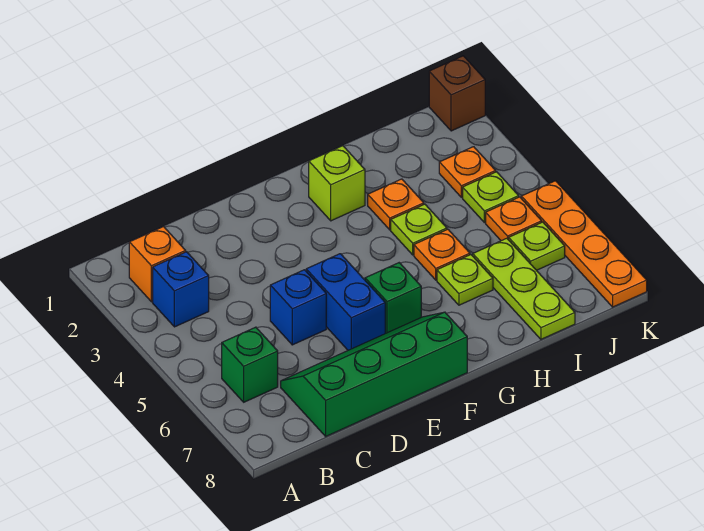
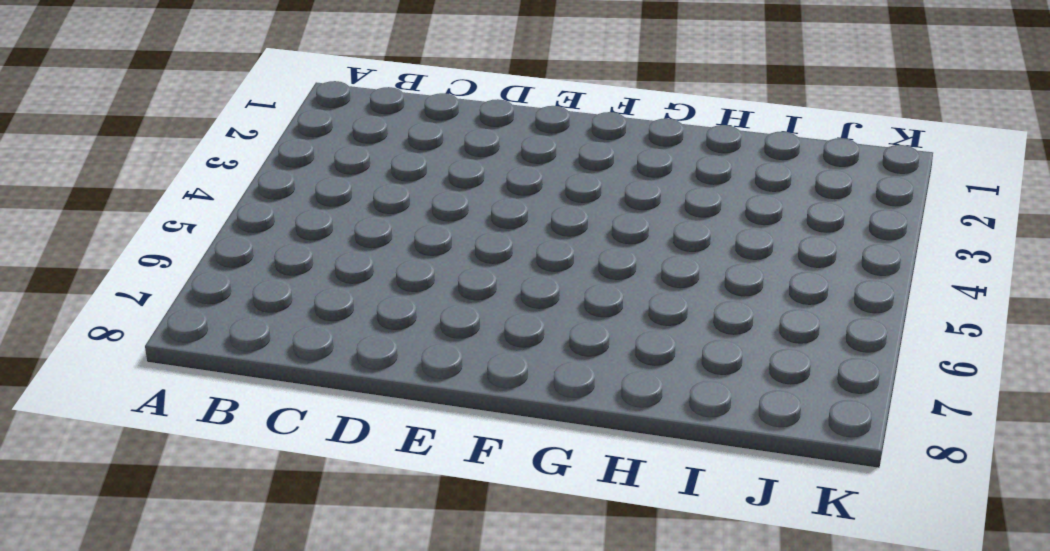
none -> orange brick B2 level 1
none -> blue brick B3 level 1
none -> green brick B6 level 1

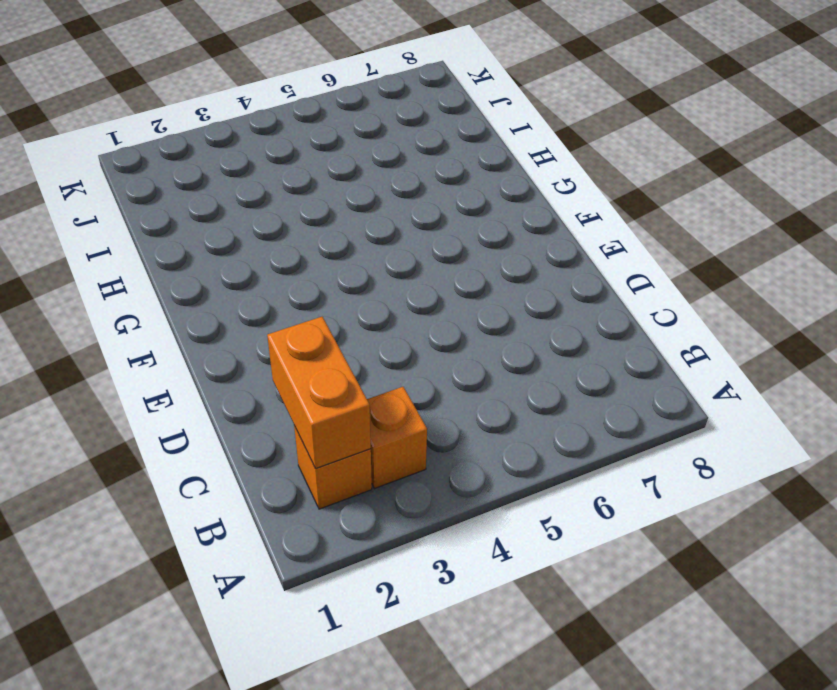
orange brick B2:C2 level 2 -> none
orange brick B3 level 1 -> blue brick B3 level 1
none -> green brick B6 level 1
none -> green slope C7:F8 level 1 top 8
none -> blue brick D5 level 1

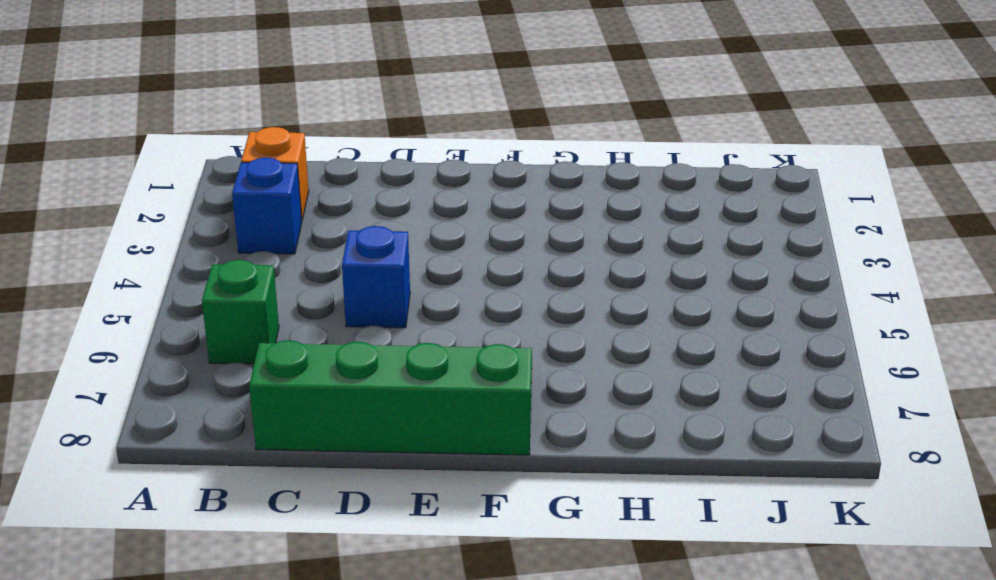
none -> blue brick E5:E6 level 1
none -> green brick F6 level 1
none -> lime brick G2 level 1

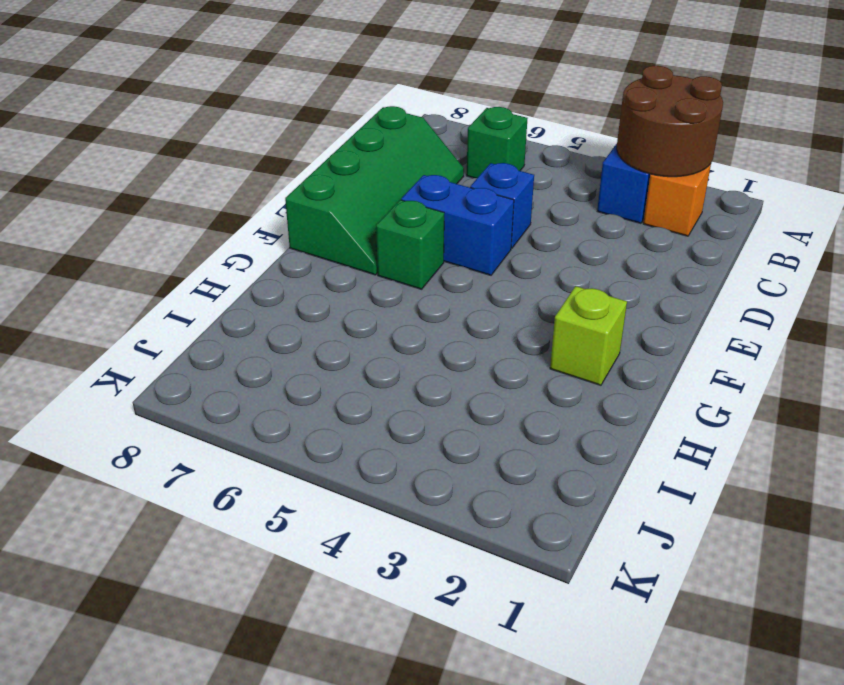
brown round brick A2:B3 level 2 -> none
none -> orange plate H3 level 1
none -> lime plate H4 level 1
none -> orange plate H5 level 1

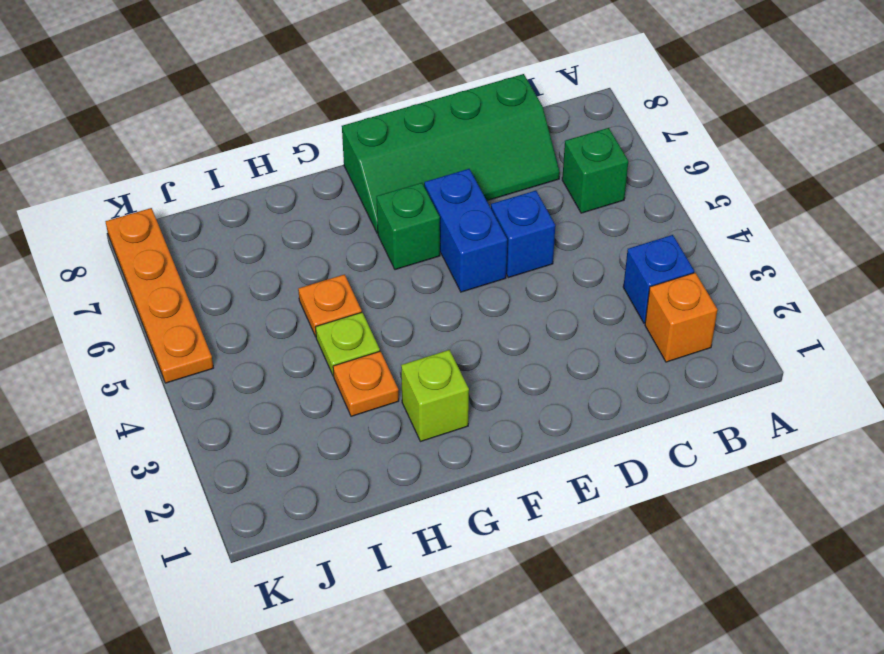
none -> lime plate H6 level 1
none -> lime plate I6:I8 level 1
none -> orange plate J3 level 1

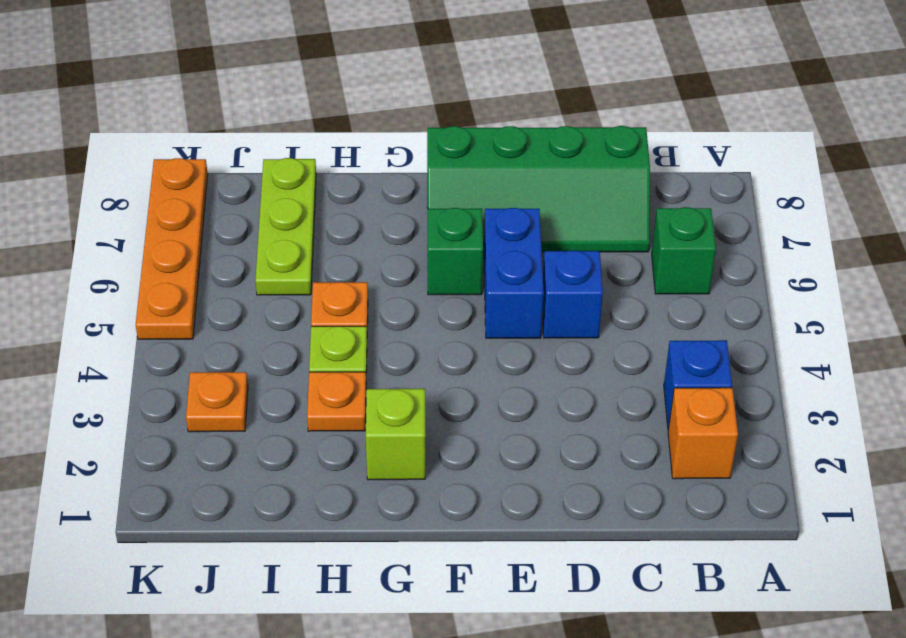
none -> lime plate H6 level 1
none -> lime plate J4 level 1
none -> orange plate J5 level 1

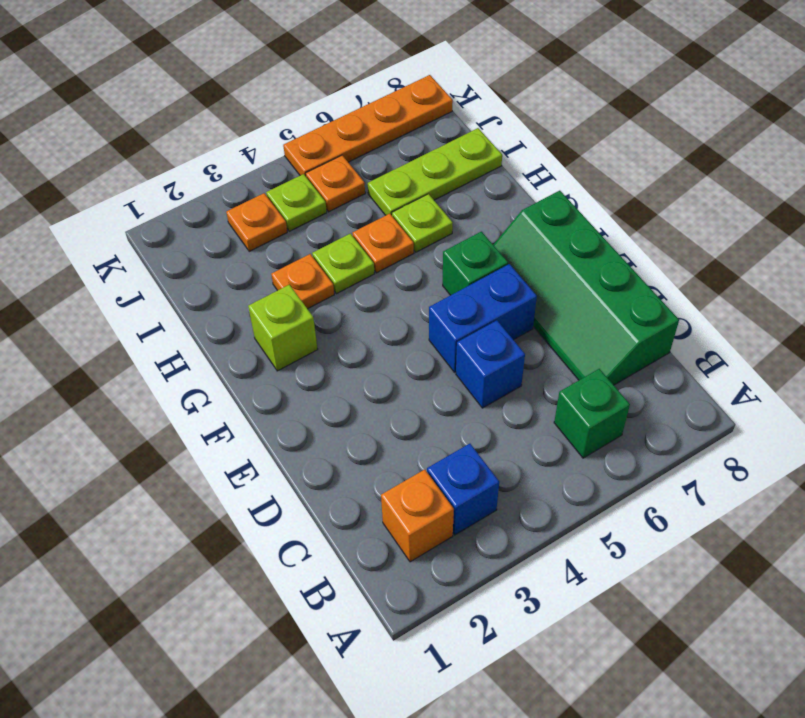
none -> lime plate J6 level 1
none -> brown brick K1 level 1

